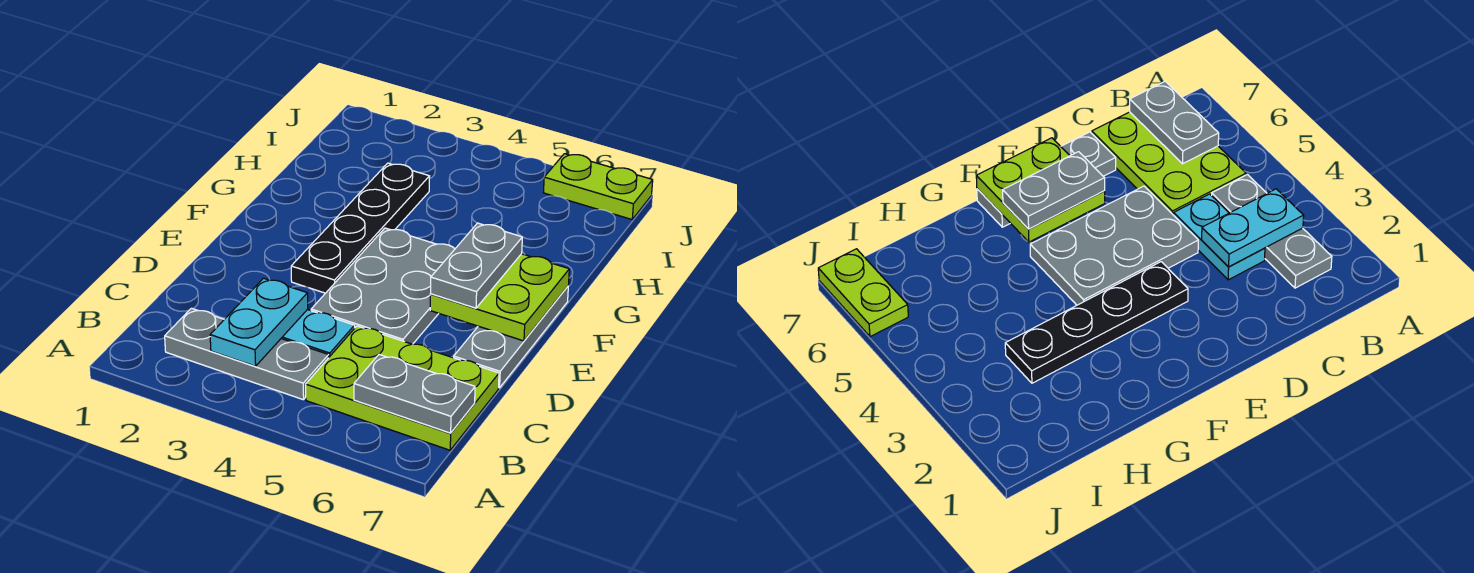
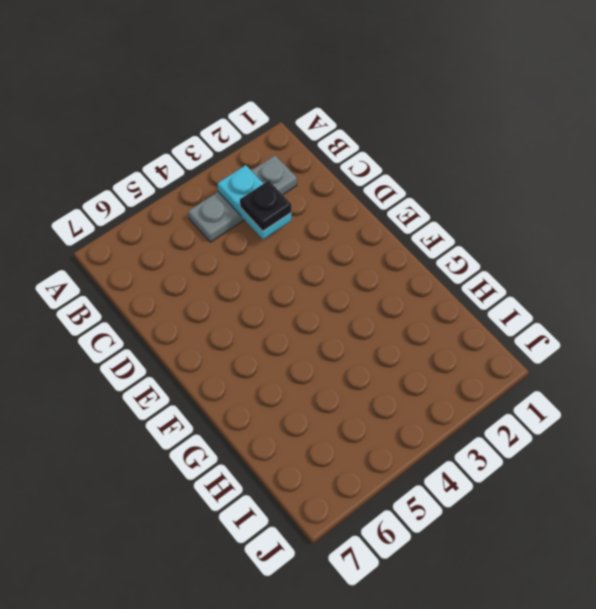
black plate C3 level 3 -> none
none -> lime plate B5:C7 level 1
none -> cyan plate C3:C4 level 1

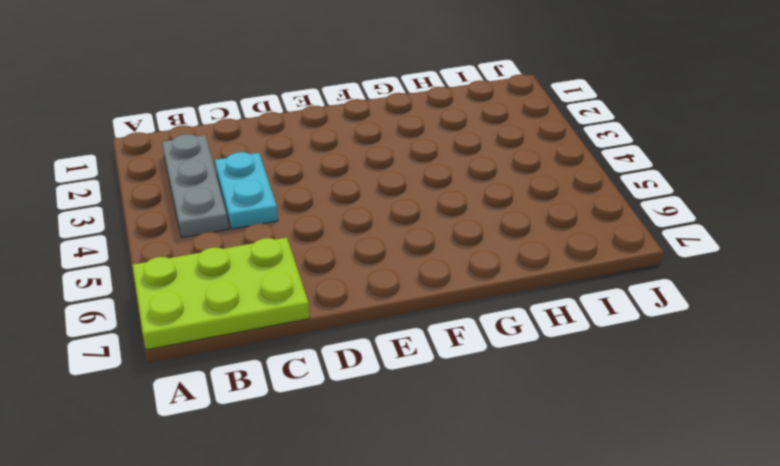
lime plate A6:C7 level 1 -> lime plate B5:C7 level 1
none -> grey plate D4:F5 level 1
none -> grey plate D7:F7 level 1

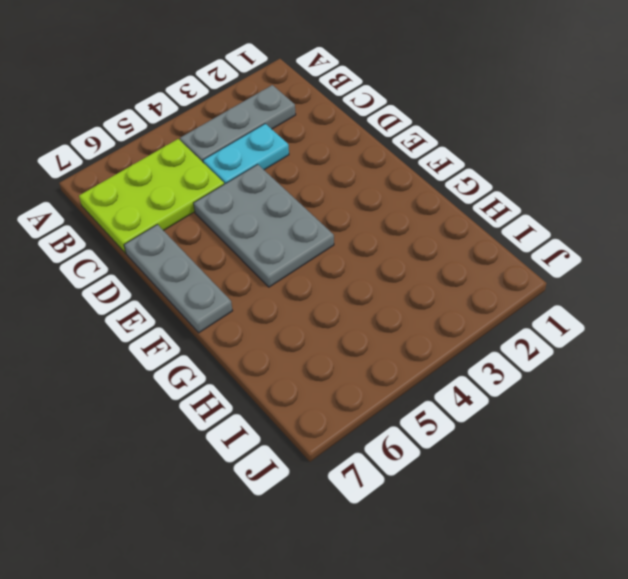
none -> black plate E3:H3 level 1
none -> lime plate J6:J7 level 1

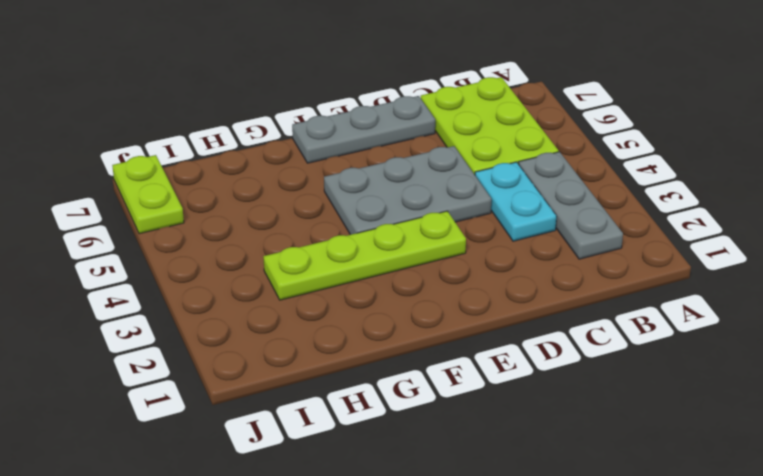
lime plate E3:H3 level 1 -> black plate E3:H3 level 1
none -> cyan plate B3:C3 level 2
none -> grey plate B6:B7 level 2

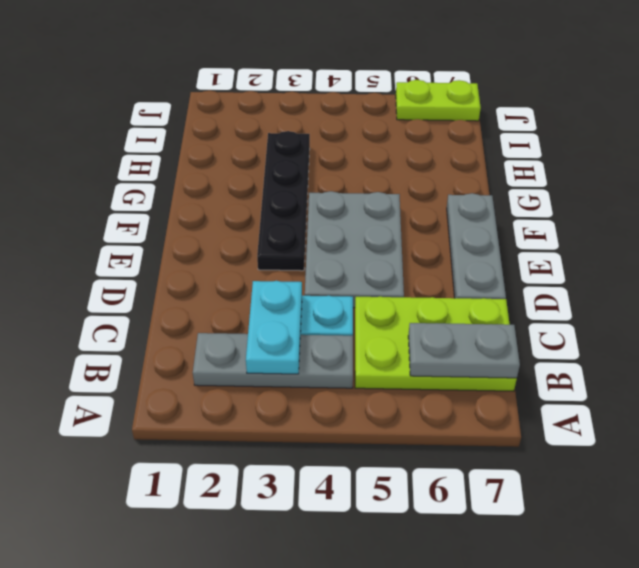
none -> lime plate E6:F7 level 2
none -> grey plate E6:F6 level 3

